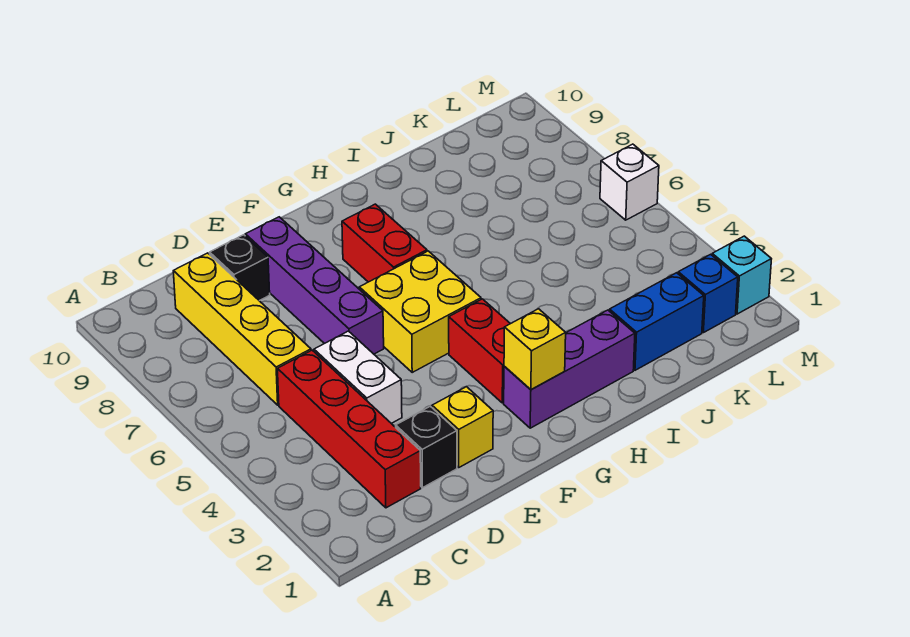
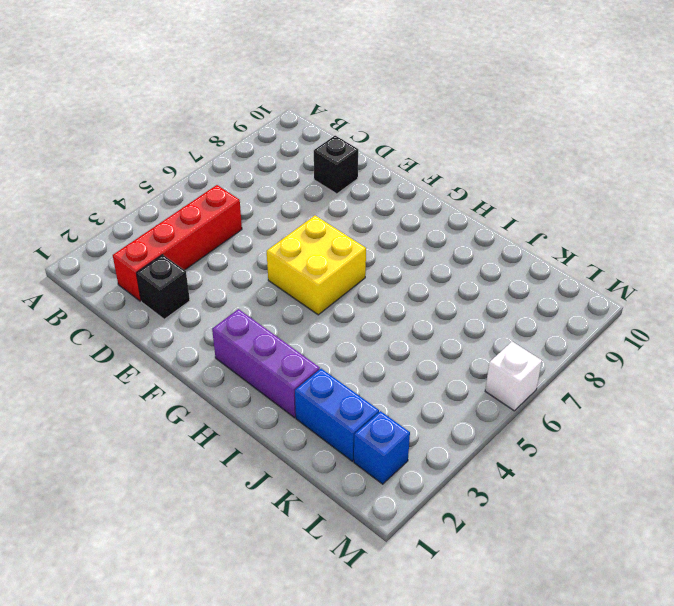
none -> yellow brick C6:C9 level 1
none -> white brick D4:D5 level 1
none -> yellow brick E2 level 1

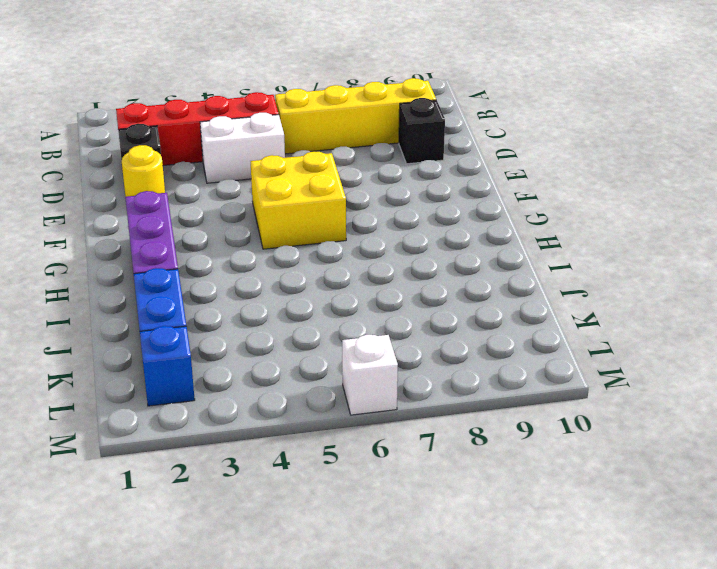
yellow round brick E2 level 1 -> yellow brick E2 level 1
none -> purple brick E6:E9 level 1
none -> red brick G3:G4 level 1
none -> red brick G7:G8 level 1

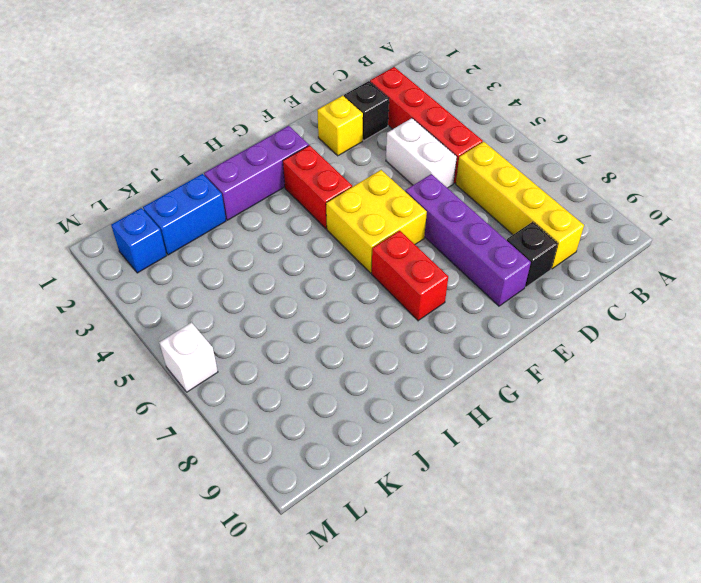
none -> cyan brick M2 level 1
none -> yellow brick G2 level 2

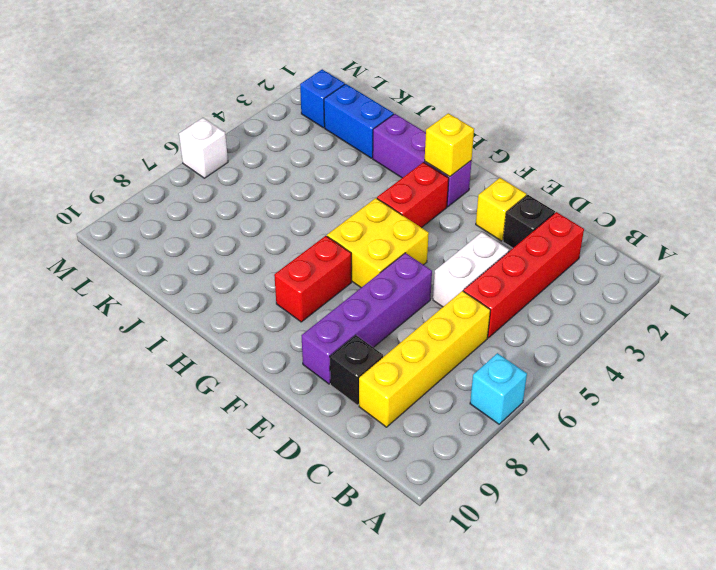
cyan brick A7 level 1 -> cyan brick M2 level 1

